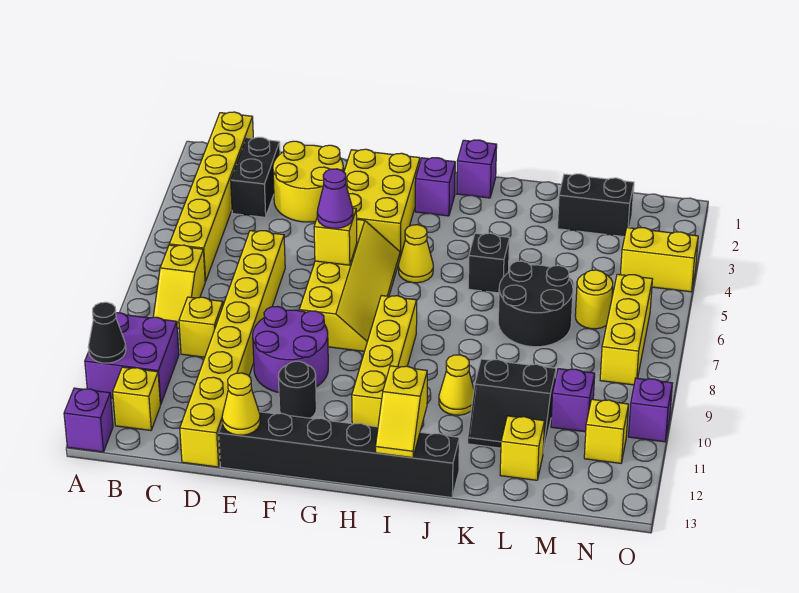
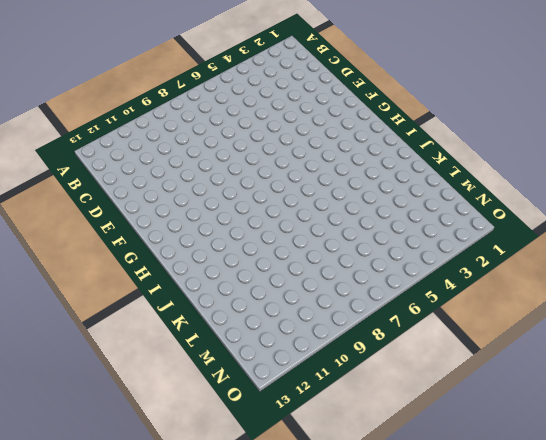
none -> purple brick A10:B11 level 1
none -> purple brick A13 level 1
none -> yellow brick B1:B6 level 1
none -> yellow slope B7:B8 level 1 top 7

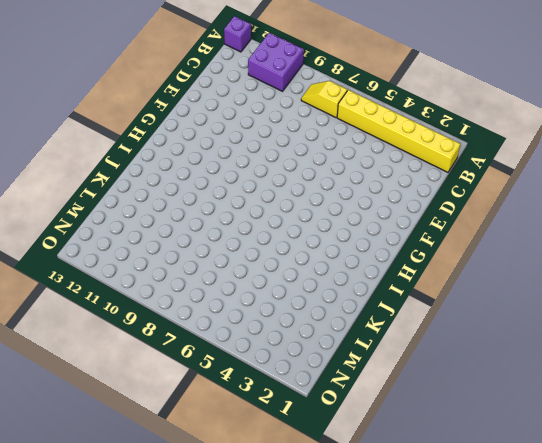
none -> yellow brick B12 level 1
none -> black brick C2:C3 level 1
none -> yellow brick C9 level 1
none -> yellow round brick D2:E3 level 1

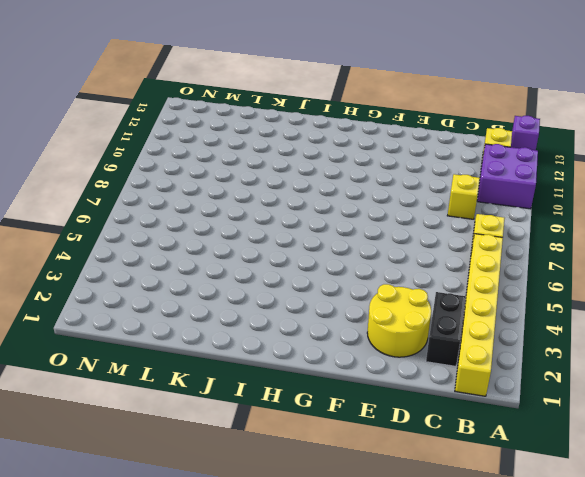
none -> yellow brick D6:D13 level 1
none -> purple round brick E9:F10 level 1
none -> black brick E13:J13 level 1
none -> yellow brick F2:G4 level 1

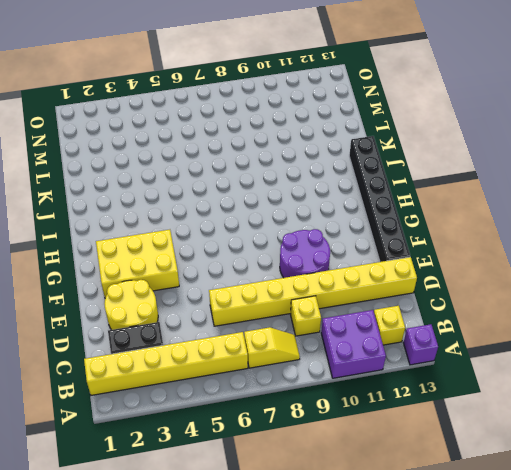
none -> yellow slope F5:G8 level 1 top F
none -> black round brick F11 level 1
none -> purple brick H2 level 1
none -> yellow cone H5 level 1

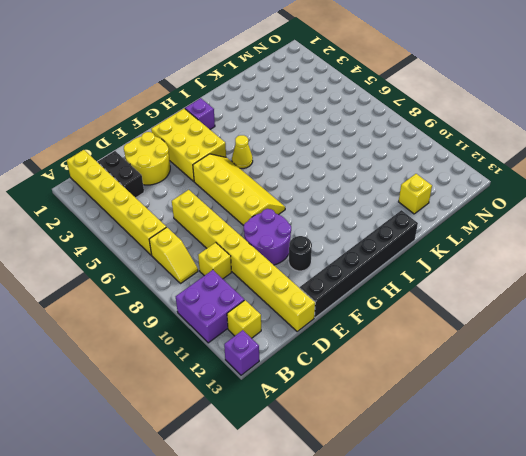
none -> yellow brick H8:H11 level 1
none -> purple brick I1 level 1
none -> black brick J5 level 1
none -> yellow cone J10 level 1

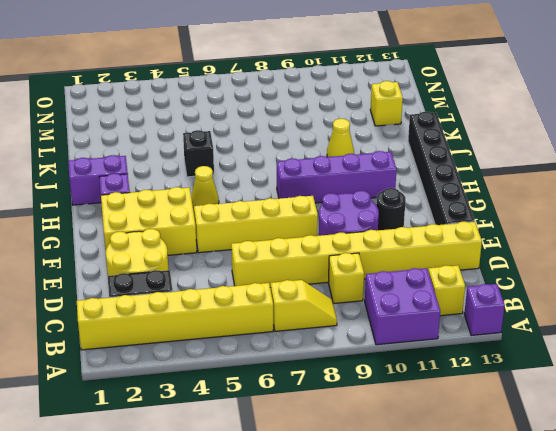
purple brick H8:H11 level 1 -> yellow brick H8:H11 level 1
purple brick I1:I2 level 1 -> purple brick I1 level 1
none -> black round brick K6:L7 level 1
none -> black slope K10:L11 level 1 top 10
none -> black brick L2:M2 level 1
none -> yellow round brick M6 level 1

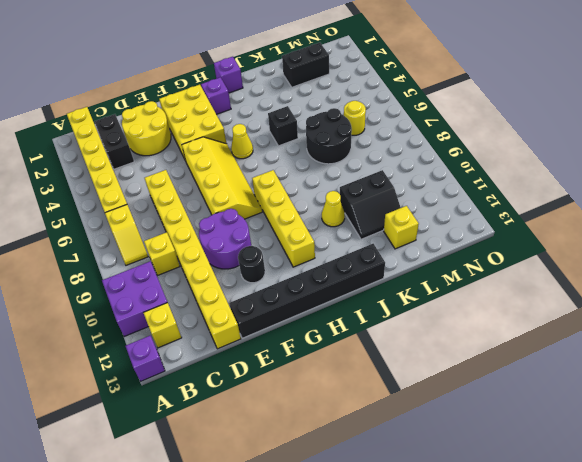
none -> purple brick M10 level 1
none -> yellow brick N4:O4 level 1
none -> yellow brick N6:N8 level 1
none -> yellow brick N11 level 1

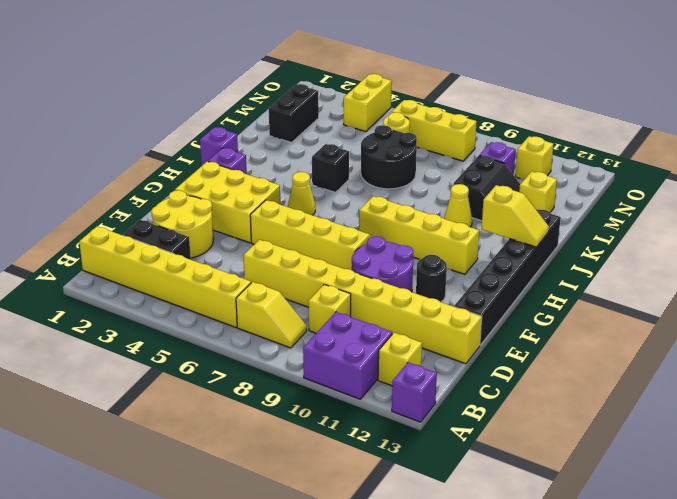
none -> purple brick O10 level 1
none -> black cone A11 level 2
none -> yellow cone E13 level 2
none -> yellow brick F6 level 2

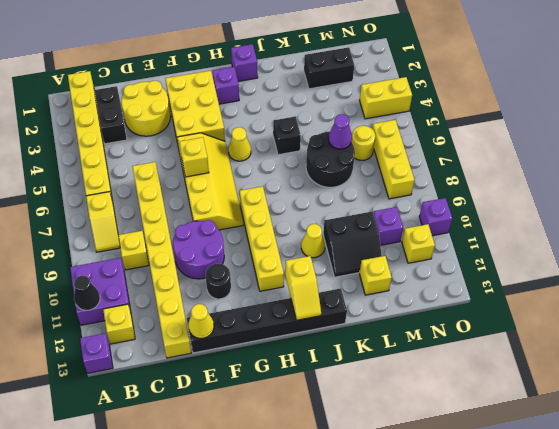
purple cone L6 level 2 -> purple cone F6 level 3

